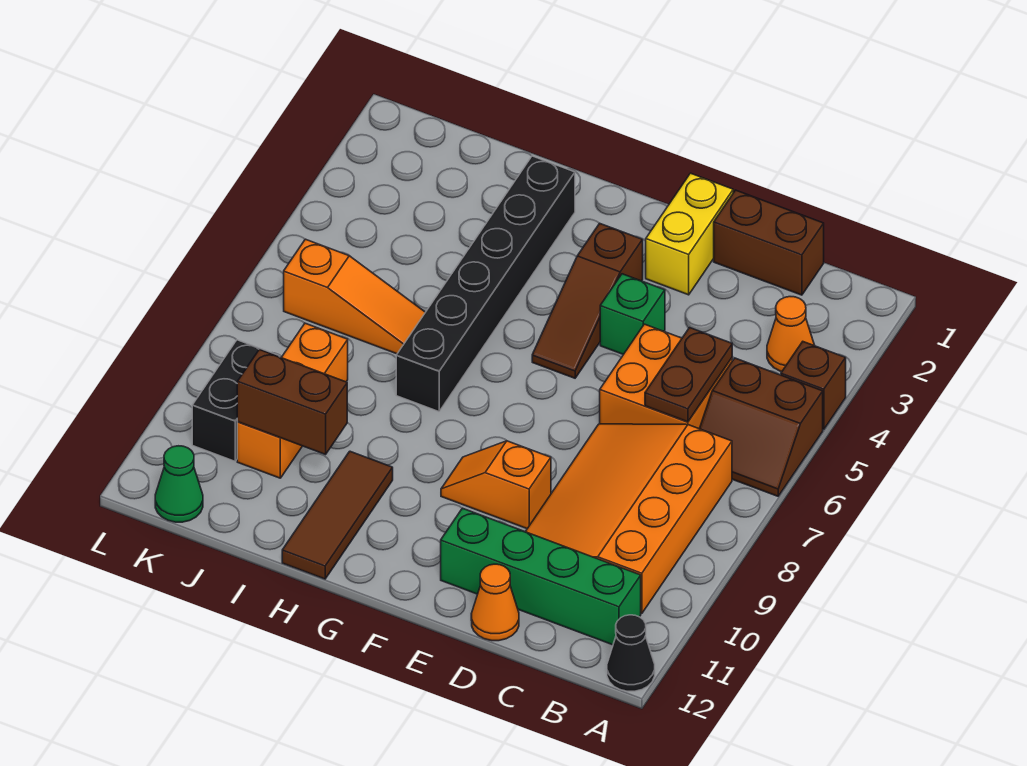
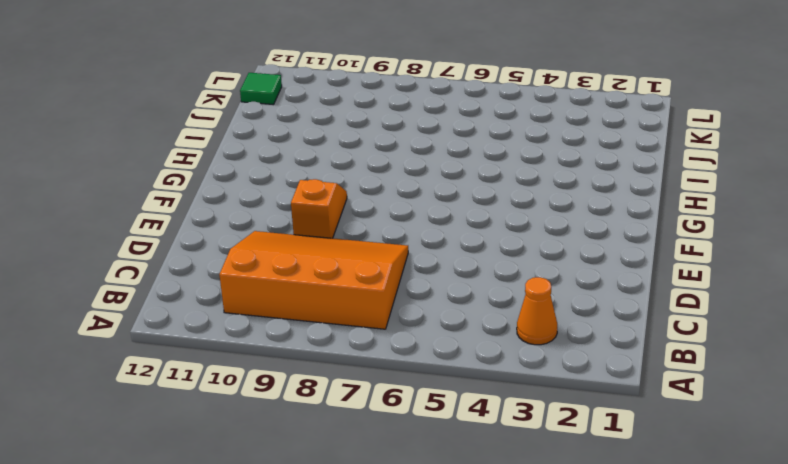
green tile K12 level 1 -> green cone K12 level 1
none -> brown brick A4 level 1
none -> brown slope A5:B6 level 1 top 5
none -> black cone A12 level 1

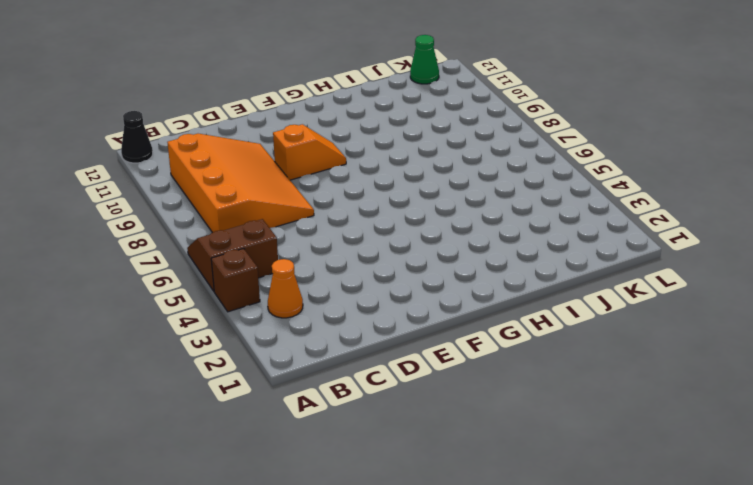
none -> green brick B11:E11 level 1
none -> brown brick C1:D1 level 1
none -> orange brick C5:D6 level 1

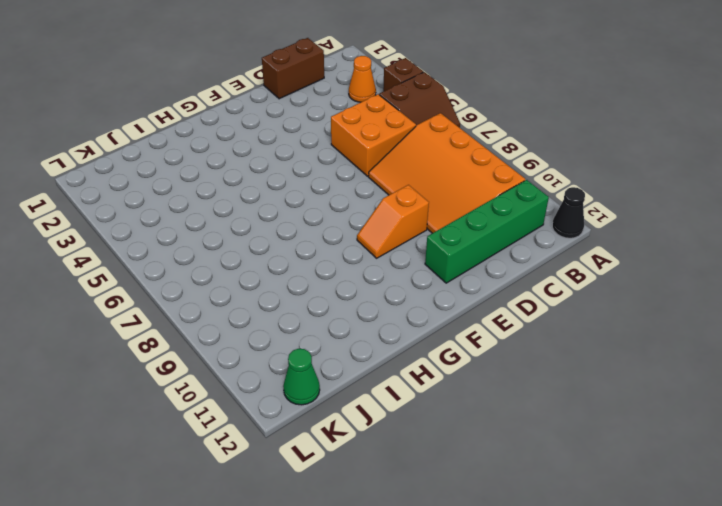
none -> orange cone D12 level 1
none -> yellow brick E1:E2 level 1
none -> green brick E4 level 1

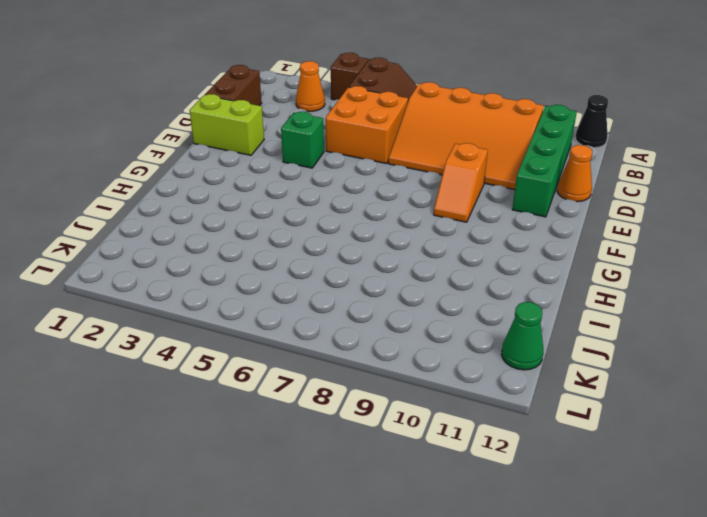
lime brick E1:E2 level 1 -> yellow brick E1:E2 level 1
none -> brown slope F3:F5 level 1 top 3
none -> black brick H2:H7 level 1
none -> brown tile H10:H12 level 1

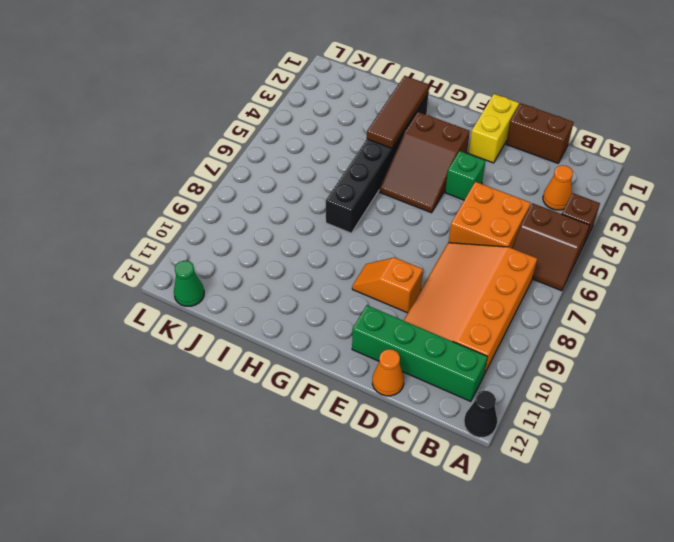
brown slope F3:G5 level 1 top 3 -> brown slope F3:F5 level 1 top 3
brown tile H2:H4 level 2 -> brown tile H10:H12 level 1
none -> orange slope I6:K6 level 1 top K
none -> orange brick J8:J10 level 1
none -> black brick K9:K10 level 1

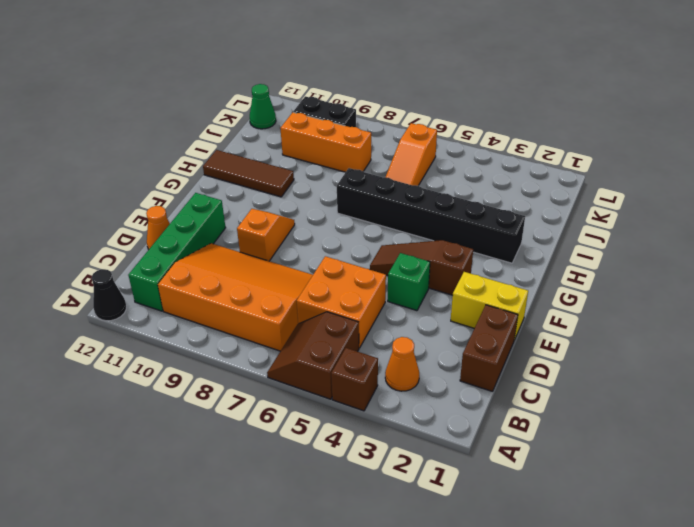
none -> brown plate C5:C6 level 2
none -> brown brick I10:J10 level 2

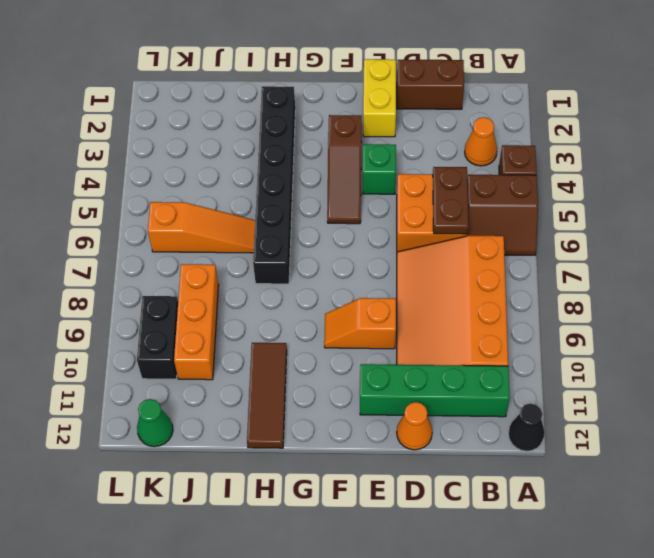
none -> brown brick I10:J10 level 2

